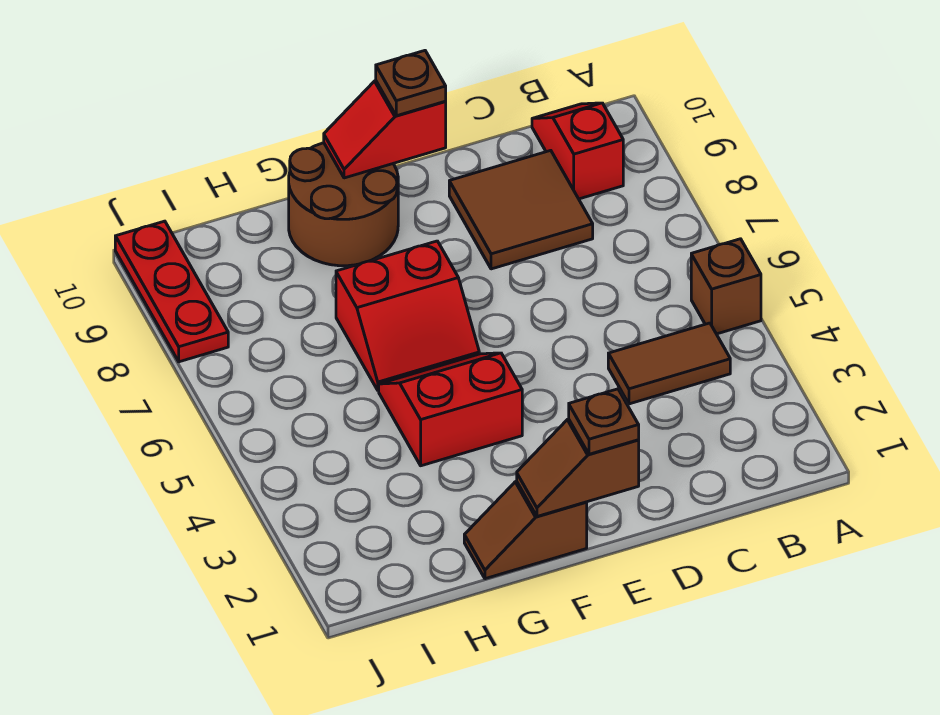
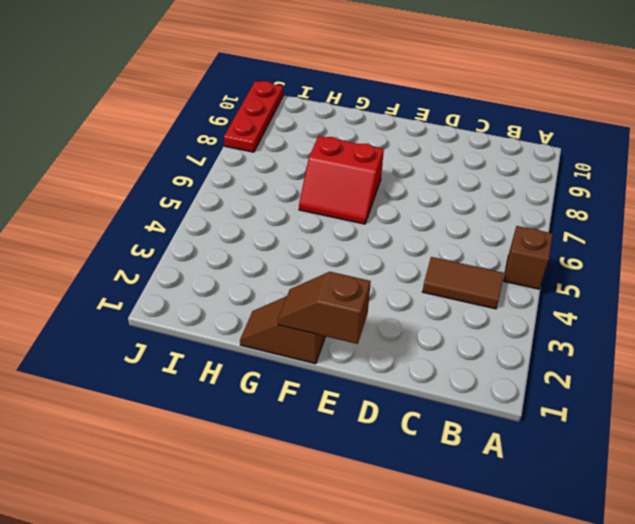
none -> red slope B9:B10 level 1 top 9
none -> brown tile C8:D9 level 1
none -> red slope F4:G5 level 1 top 4

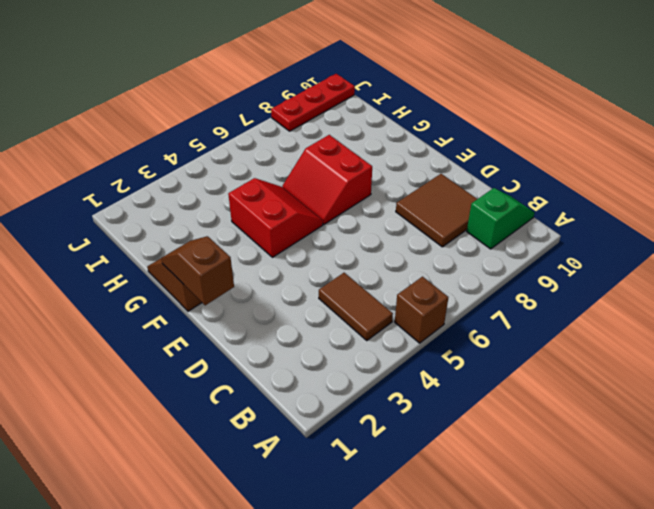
green slope B9:B10 level 1 top 9 -> red slope B9:B10 level 1 top 9
none -> brown round brick F9:G10 level 1
none -> red slope E10:F10 level 2 top E
none -> brown plate E1 level 3

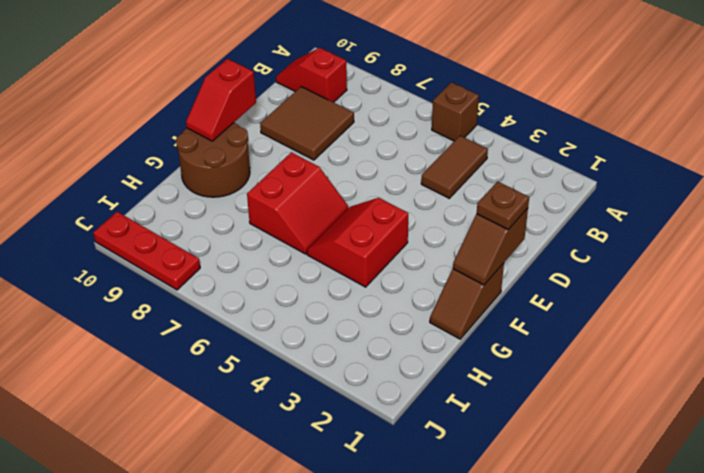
none -> brown plate E10 level 3

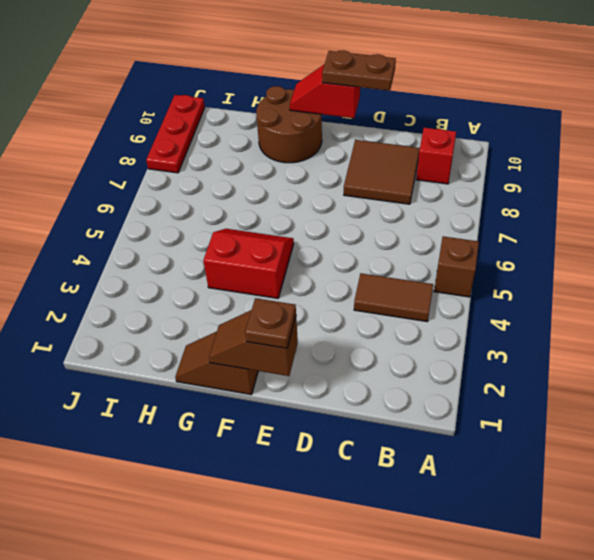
brown plate D10:E10 level 3 -> brown plate E10 level 3
none -> red slope F6:G7 level 1 top 7

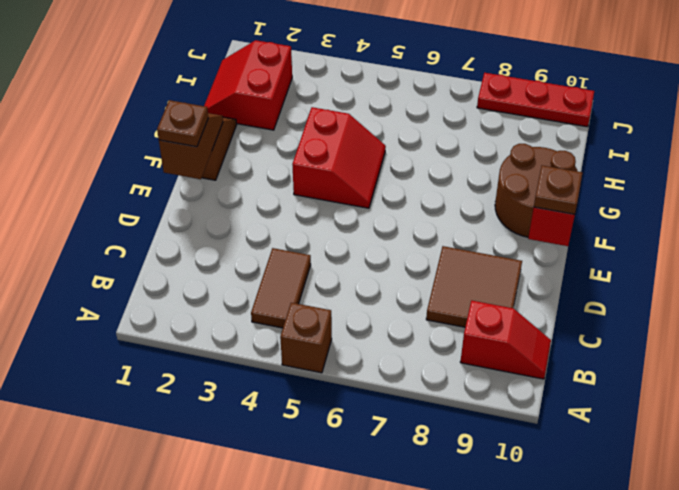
red slope H1:I2 level 1 top 2 -> red slope F6:G7 level 1 top 7

